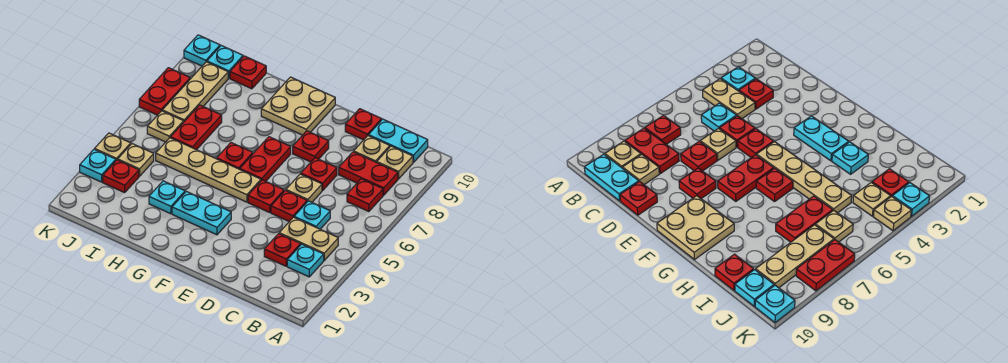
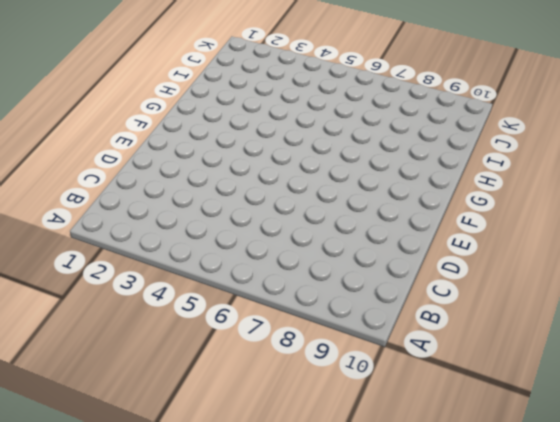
none -> cyan plate B3 level 1
none -> tan plate B4:C4 level 1
none -> red plate B7 level 1
none -> red plate B8:C8 level 1

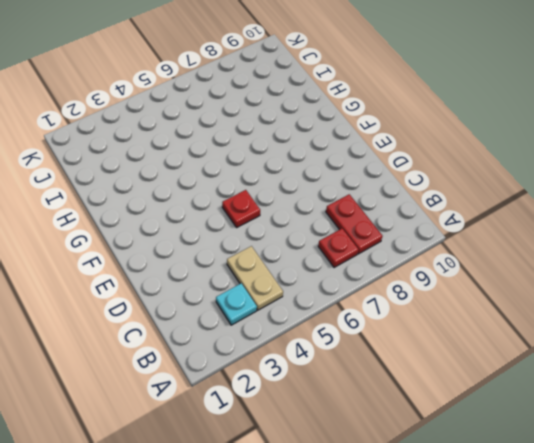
none -> tan plate B9 level 1
none -> cyan plate B10:C10 level 1
none -> red plate C3 level 1
none -> cyan plate C5 level 1

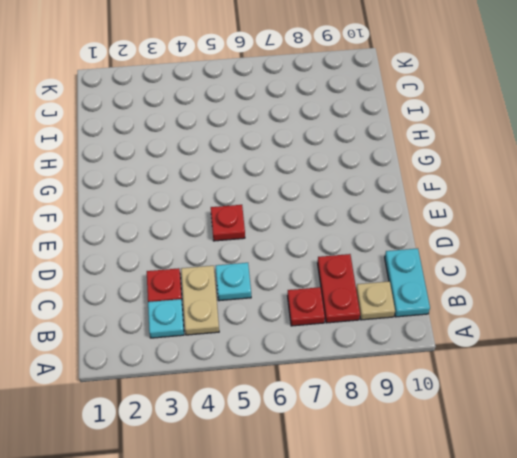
none -> tan plate C9 level 1
none -> red plate D5 level 1
none -> tan plate D6 level 1
none -> red plate D7 level 1

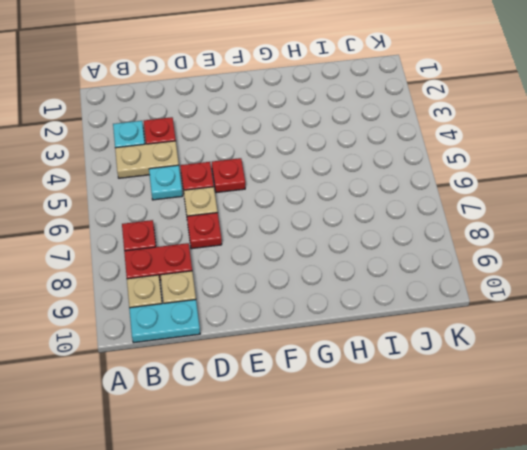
none -> red plate D10 level 1
none -> red plate E8 level 1
none -> cyan plate F3:G3 level 1
none -> tan plate F5:I5 level 1

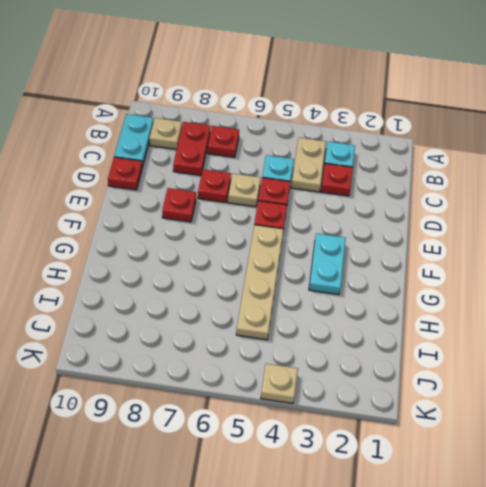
none -> tan plate C9 level 1
none -> red plate F6:F7 level 1
none -> tan plate F9:G10 level 1
none -> red plate G6 level 1

